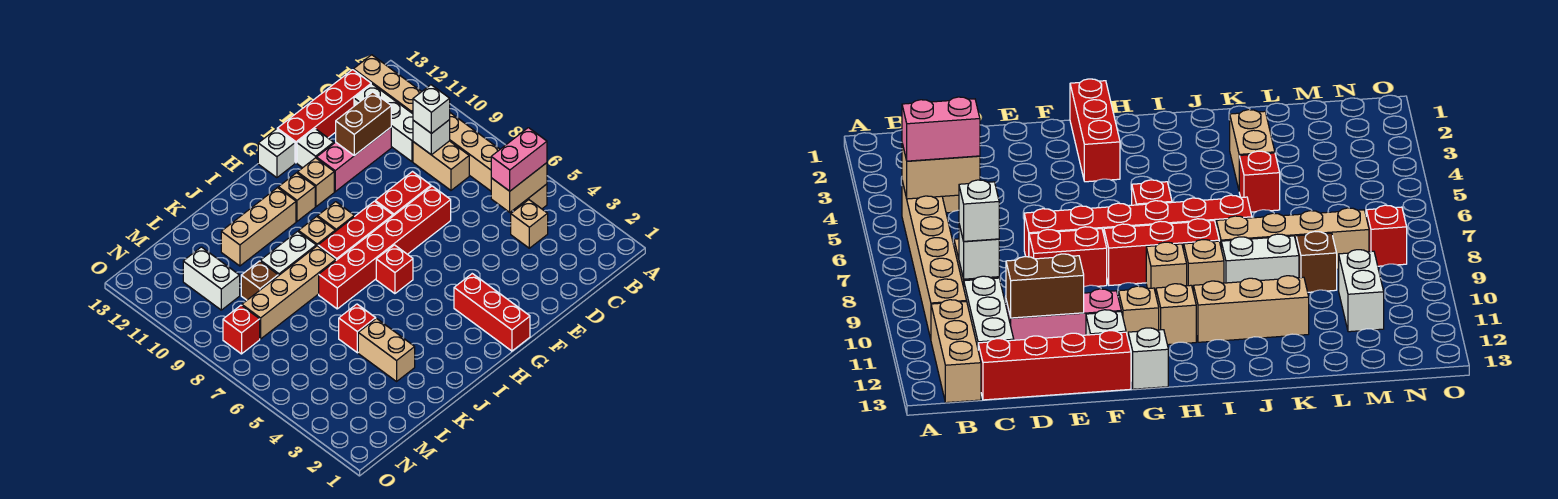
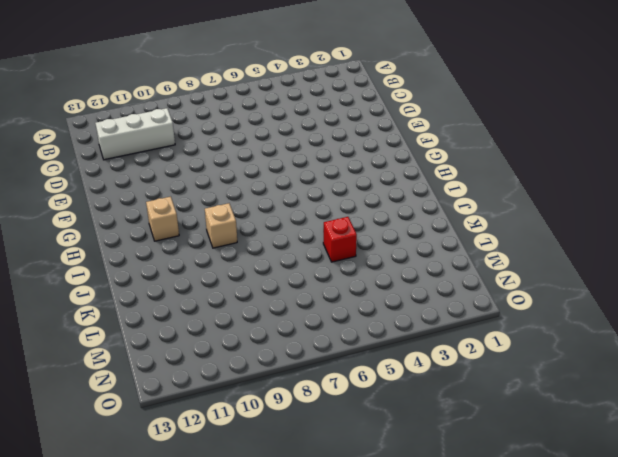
none -> tan brick B5:B10 level 1
none -> tan brick B11:B13 level 1
none -> tan brick C4 level 1
none -> tan brick C8:C9 level 1

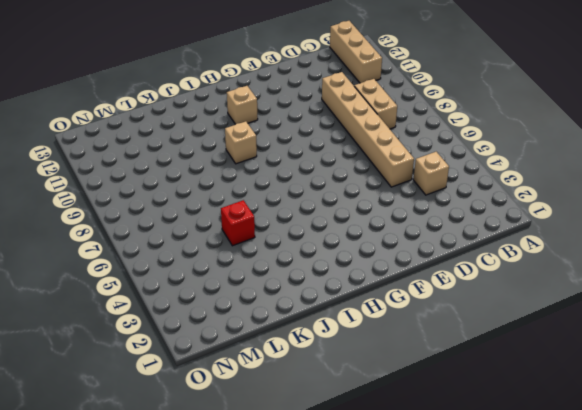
tan brick D5:D10 level 1 -> tan brick B5:B10 level 1
none -> white brick C10:C12 level 1
none -> red brick C13:F13 level 1
none -> pink brick D11:F11 level 1
none -> red brick E7:J7 level 1

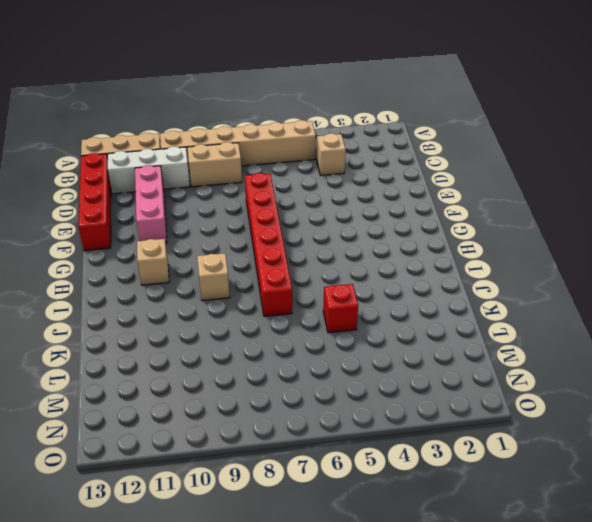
none -> red brick E8:F8 level 1
none -> white brick F12 level 1
none -> red brick G1:G3 level 1
none -> red brick G8:I8 level 1

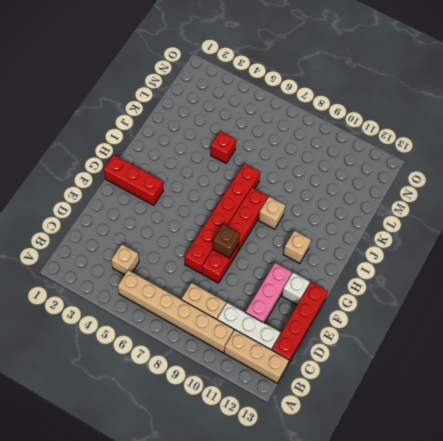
brown brick F8 level 2 -> brown brick L9 level 1
none -> tan brick G11 level 1
none -> white brick G13 level 1
none -> red brick H6 level 1
none -> tan brick H9 level 1

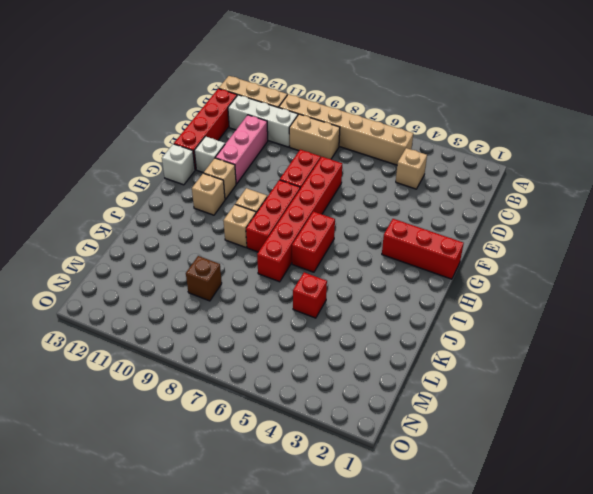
red brick H6:I6 level 1 -> red brick H6 level 1
none -> tan brick I11:K11 level 1
none -> tan brick J8:M8 level 1
none -> white brick J9:K9 level 1
none -> tan brick K3:K4 level 1

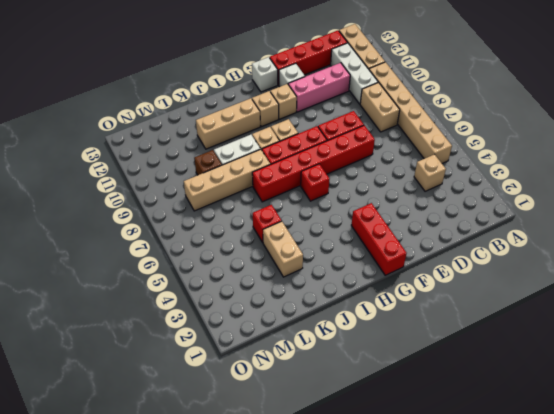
none -> white brick M10:M11 level 1
none -> red brick N8 level 1
none -> tan brick B5:C5 level 2
none -> white brick C9 level 2

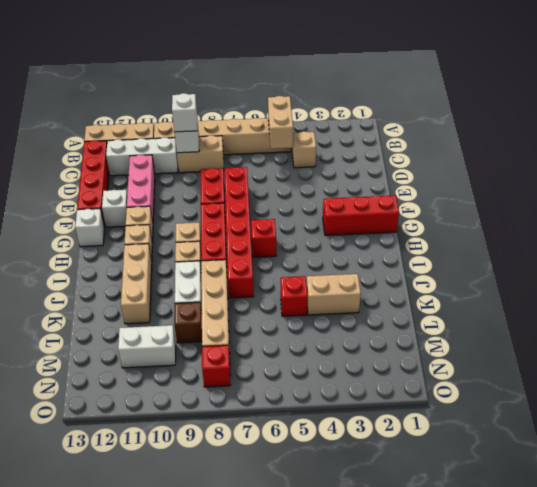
none -> brown brick D11:E11 level 2
none -> pink brick B5:C5 level 3

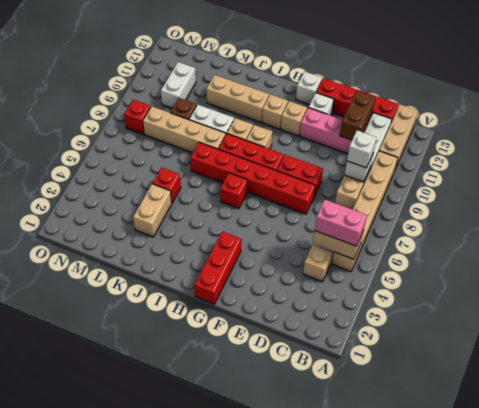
brown brick D11:D12 level 2 -> brown brick D11:E11 level 2

